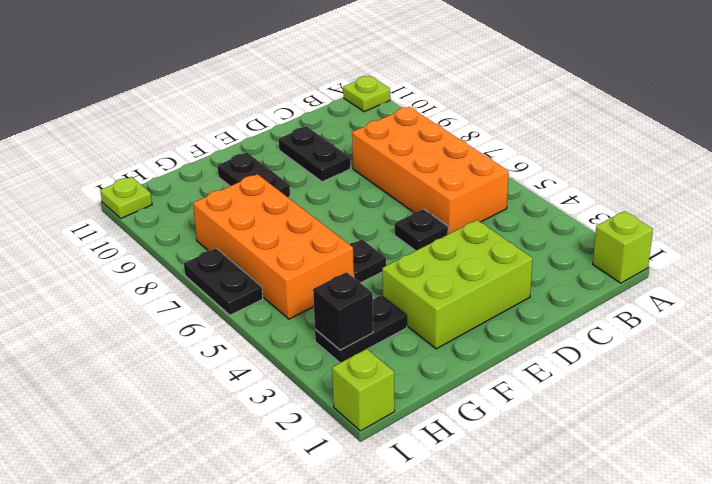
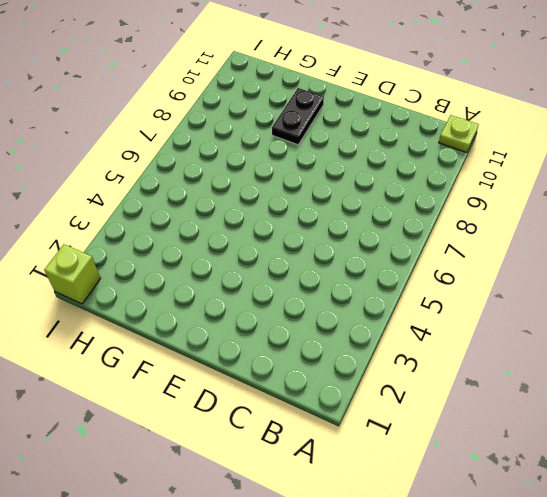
none -> lime brick A1 level 1
none -> orange brick B5:C8 level 1
none -> lime brick D2:F3 level 1

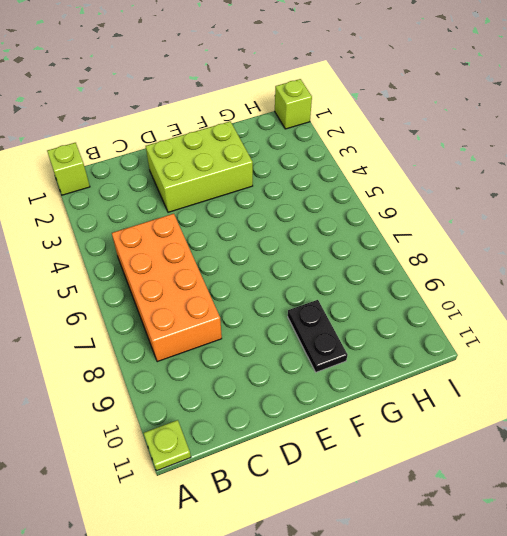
none -> black plate D5 level 1
none -> black plate D9:D10 level 1
none -> black plate F5 level 1

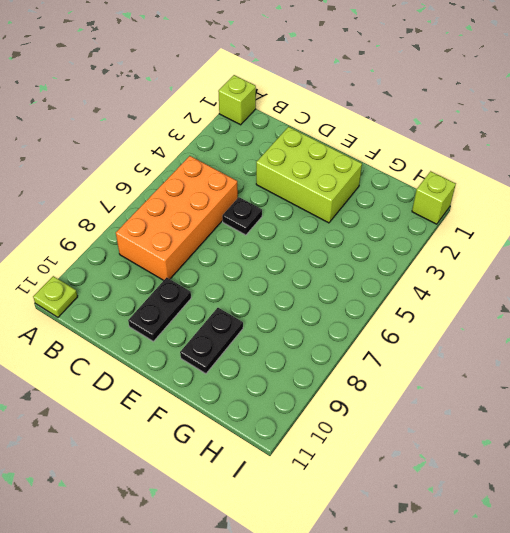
none -> black plate F5 level 1
none -> black plate G3:H3 level 1
none -> orange brick G5:H8 level 1

